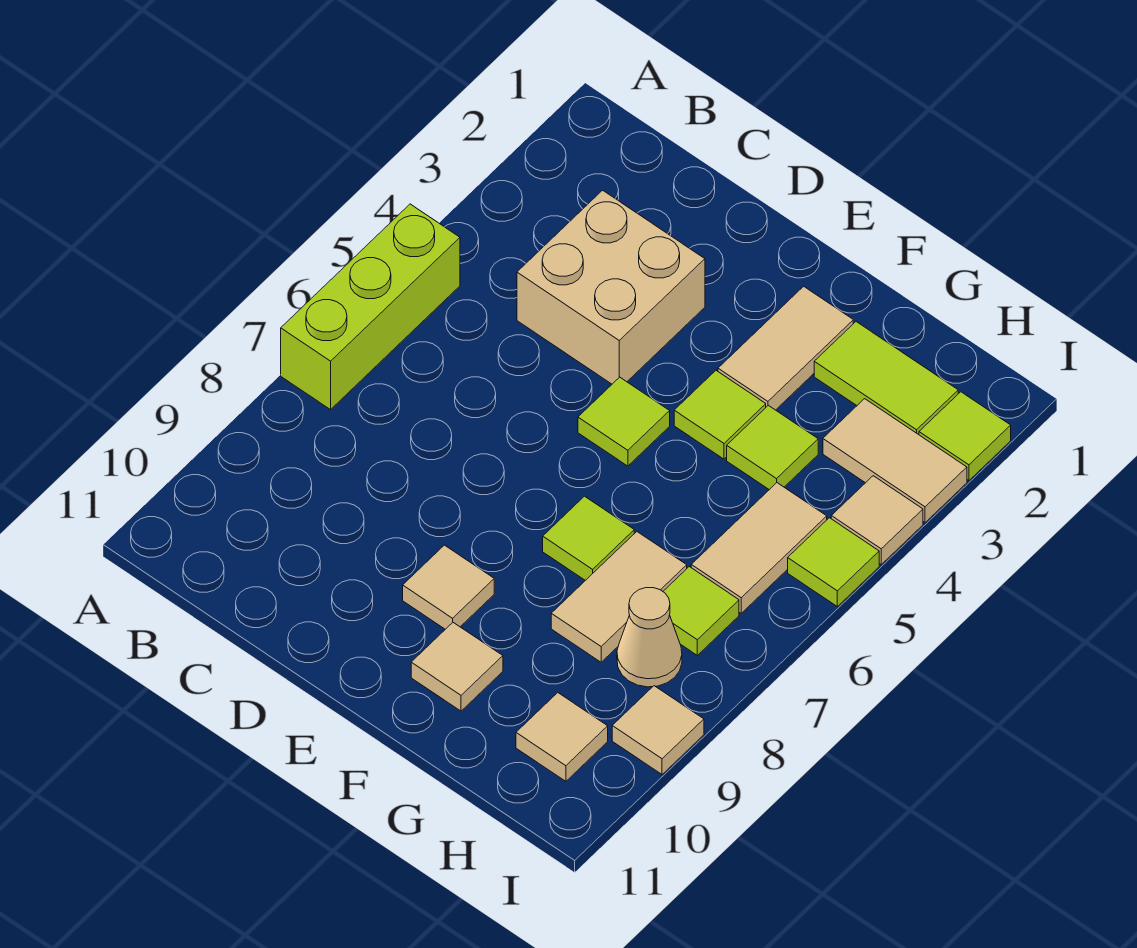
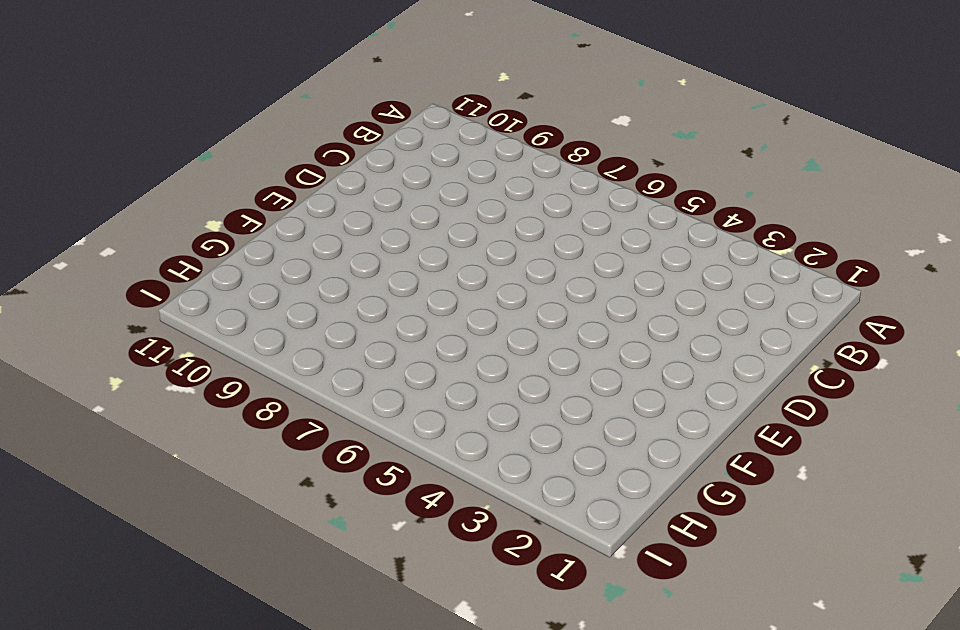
none -> lime brick A5:A7 level 1
none -> tan brick C3:D4 level 1
none -> lime tile E5 level 1

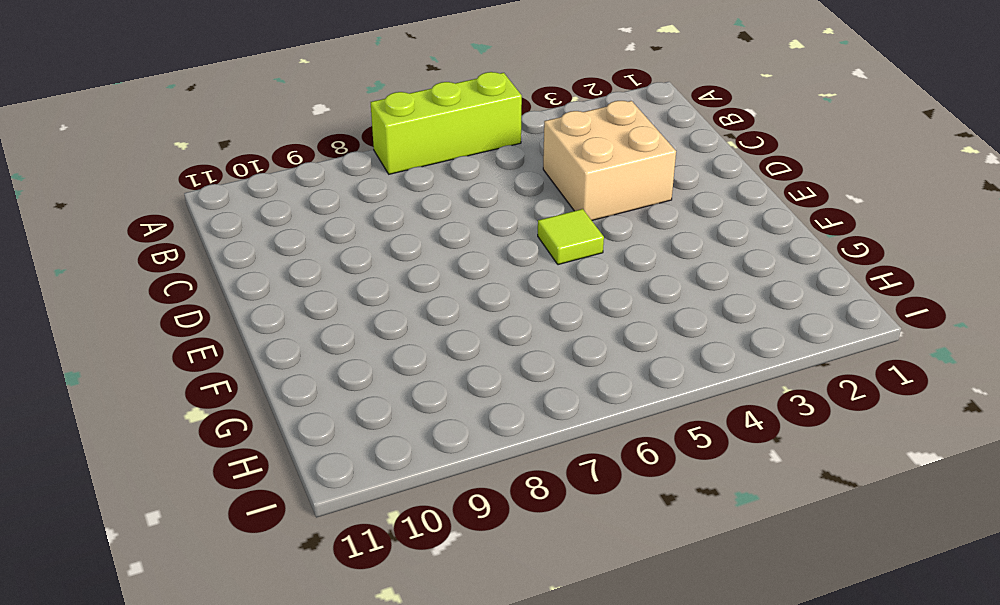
none -> tan tile E9 level 1
none -> tan tile F2:F3 level 1
none -> lime tile F4 level 1

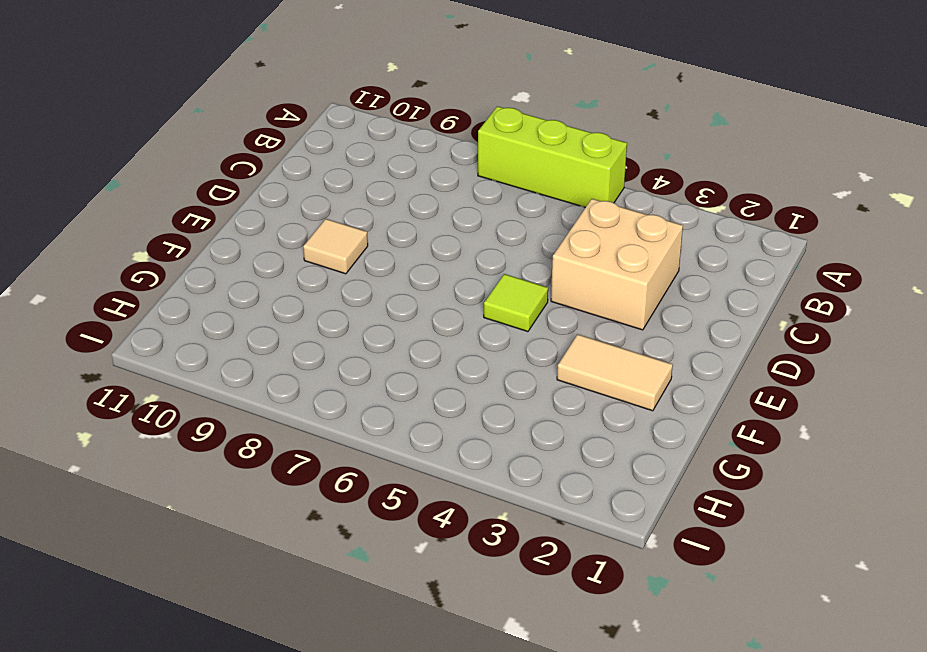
none -> lime tile F4 level 1
none -> lime tile F7 level 1
none -> tan tile F10 level 1

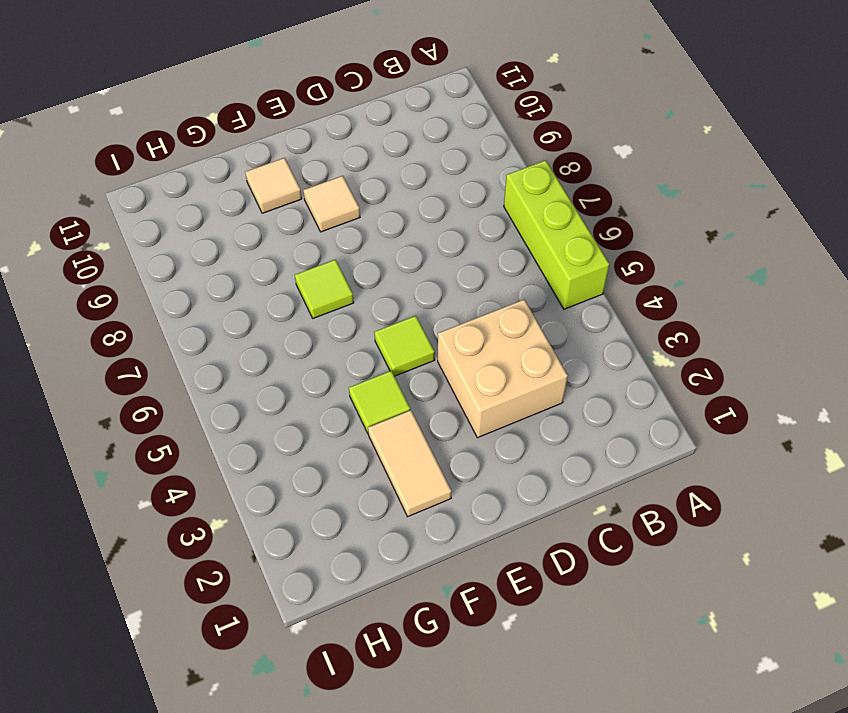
none -> lime tile G2:H2 level 1
none -> lime tile G4 level 1
none -> tan tile G7:G8 level 1

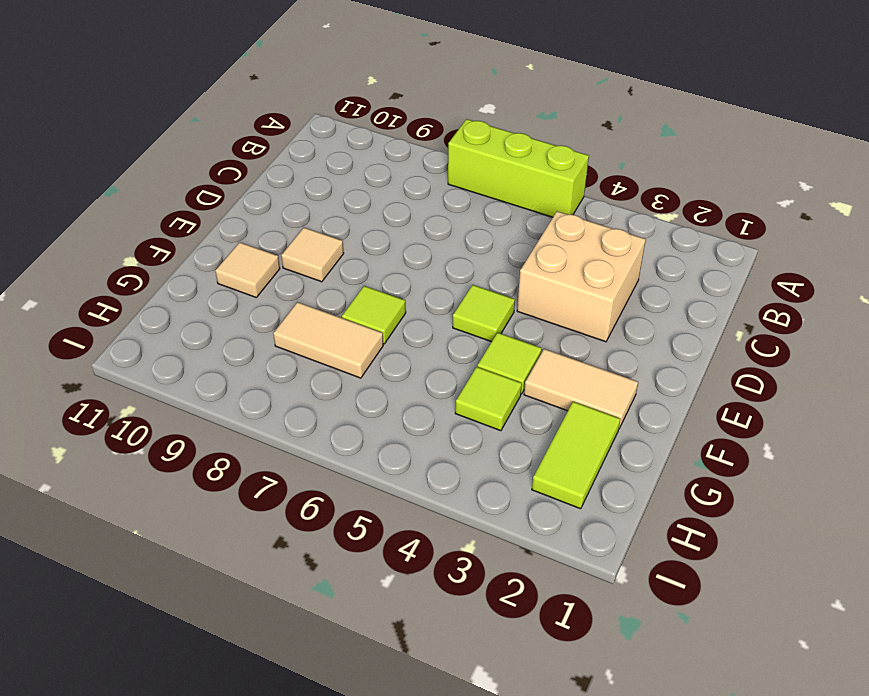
none -> tan tile H3:I3 level 1
none -> tan tile H5:H6 level 1
none -> lime tile H7 level 1

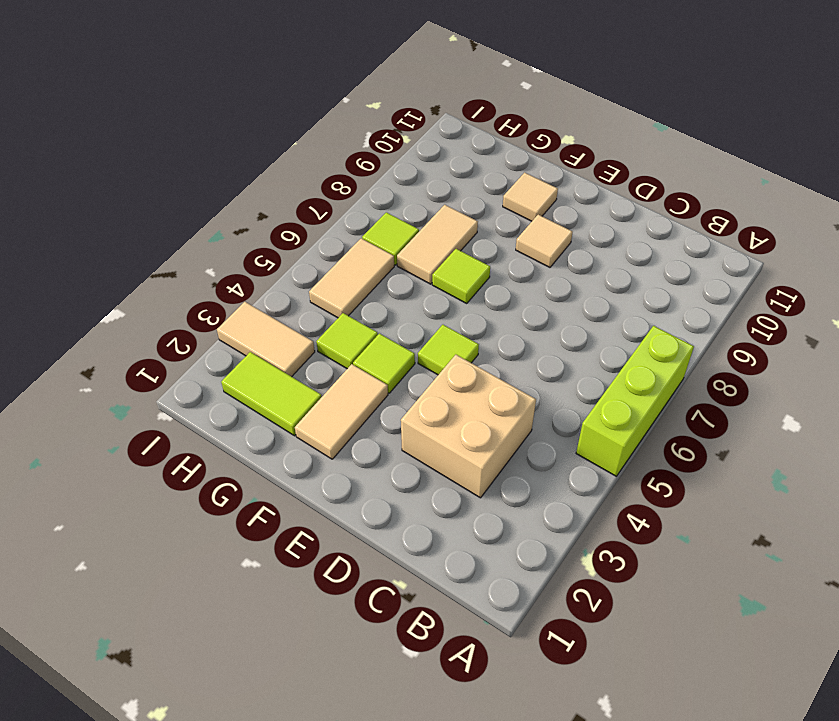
none -> tan cone H8 level 1
none -> tan tile H10 level 1
none -> lime tile I2 level 1

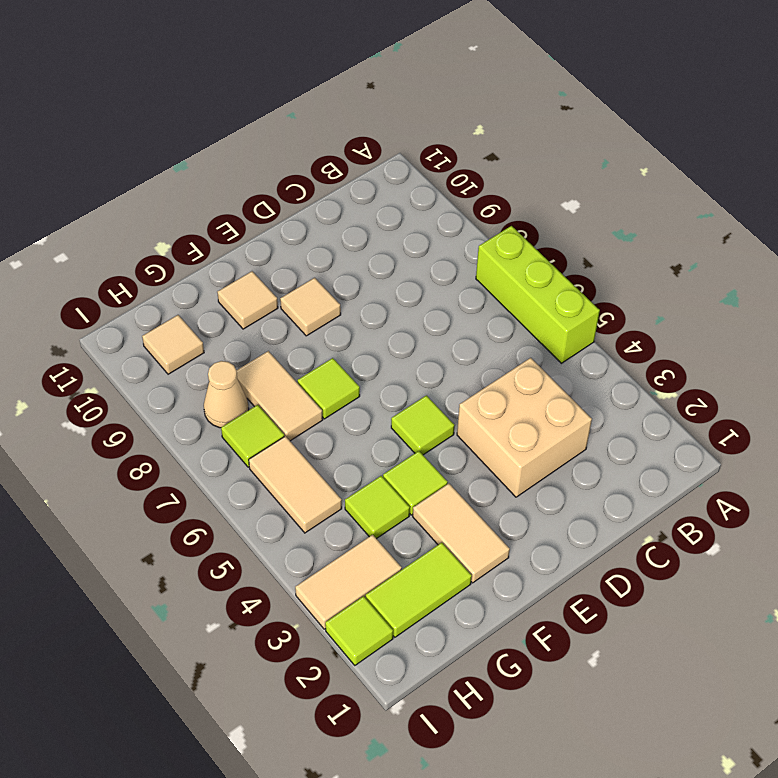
none -> tan tile I4 level 1
none -> lime tile I5 level 1
none -> tan tile I9 level 1

